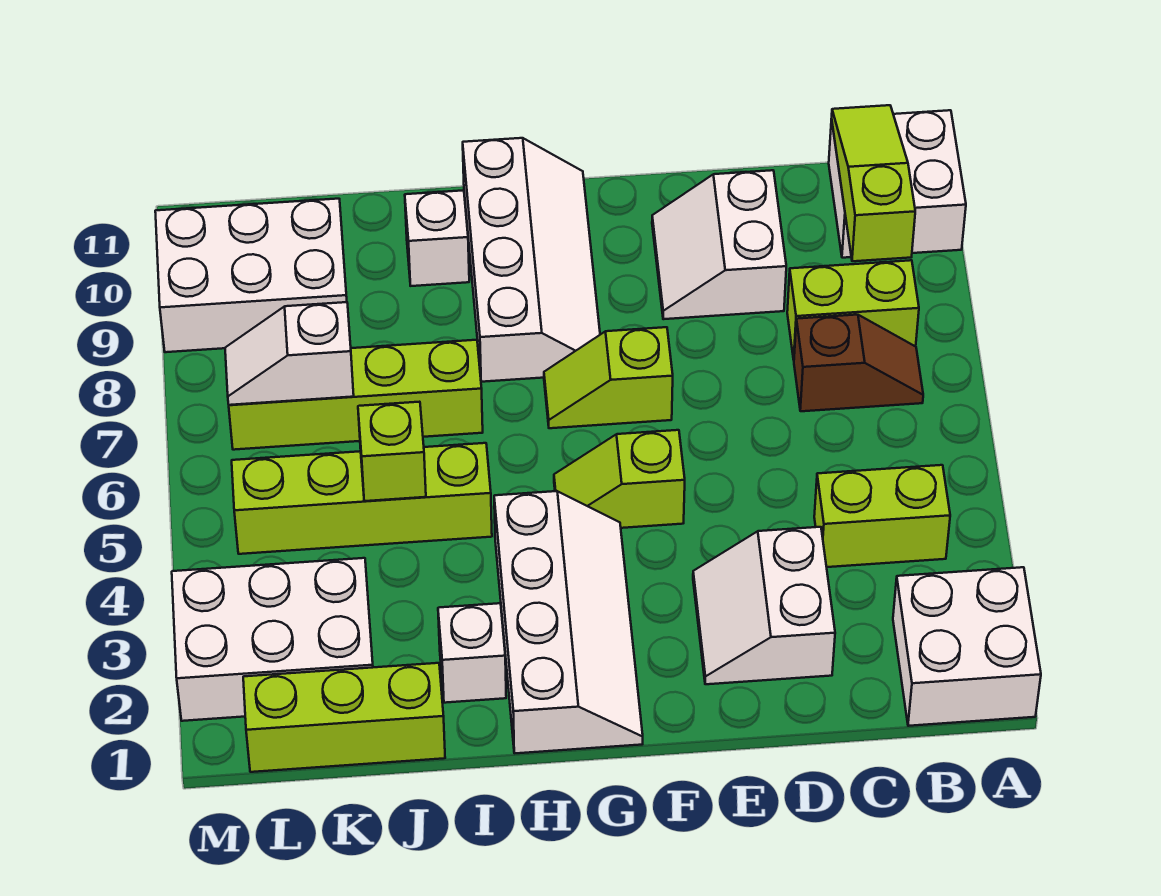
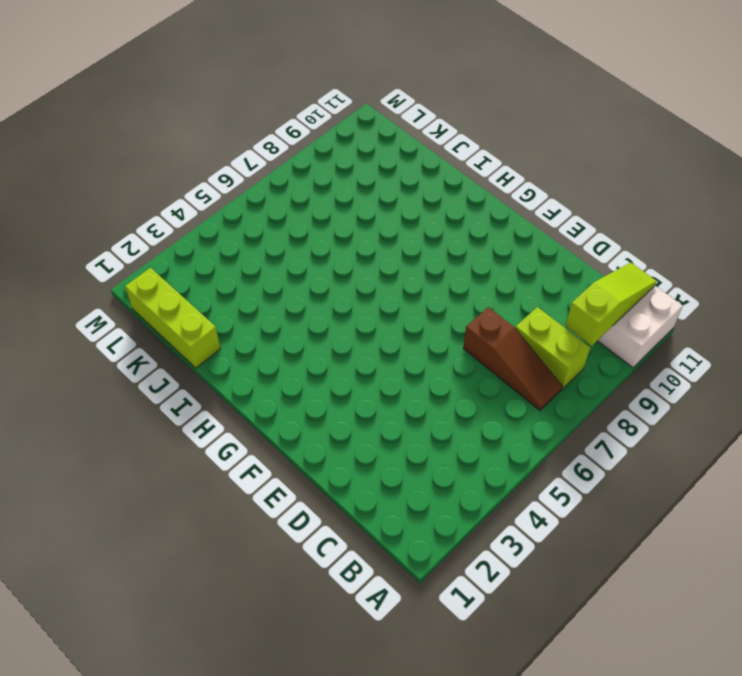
brown slope B7:D7 level 1 top D -> brown slope B7:C7 level 1 top C
none -> white brick A1:B2 level 1
none -> lime brick B4:C4 level 1
none -> white slope D2:E3 level 1 top D

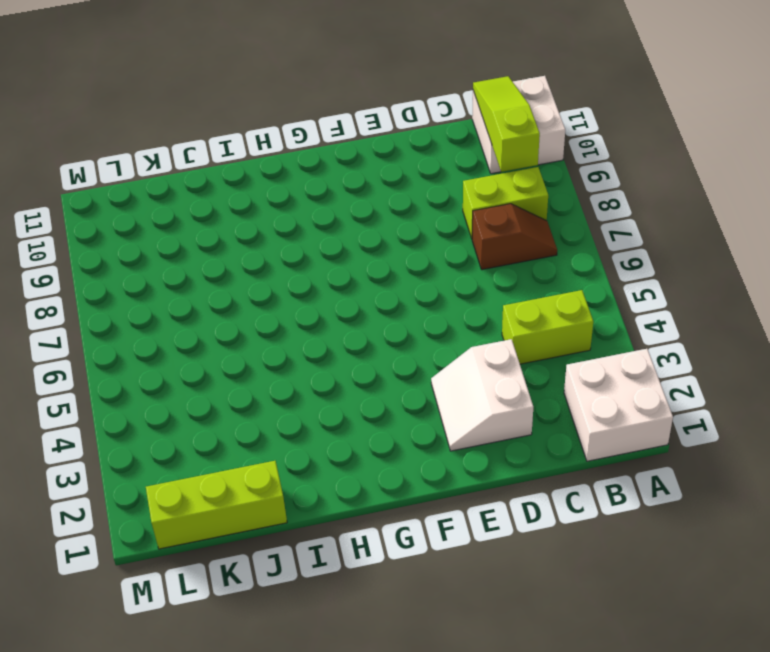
none -> white slope D9:E10 level 1 top D
none -> lime slope F5:G5 level 1 top F
none -> lime slope F7:G7 level 1 top F

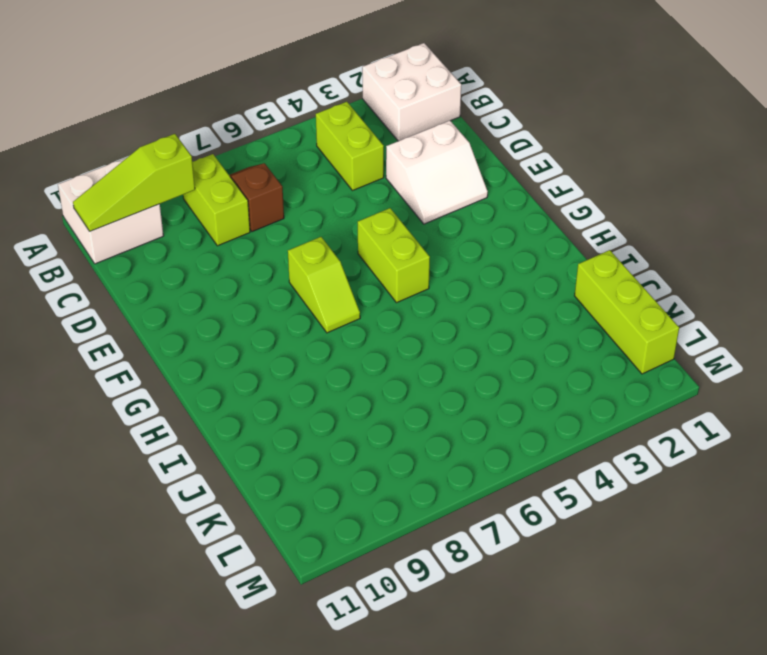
lime brick F5:G5 level 1 -> lime slope F5:G5 level 1 top F
none -> white slope D9:E10 level 1 top D
none -> white slope G1:H4 level 1 top H
none -> white slope G8:H11 level 1 top H

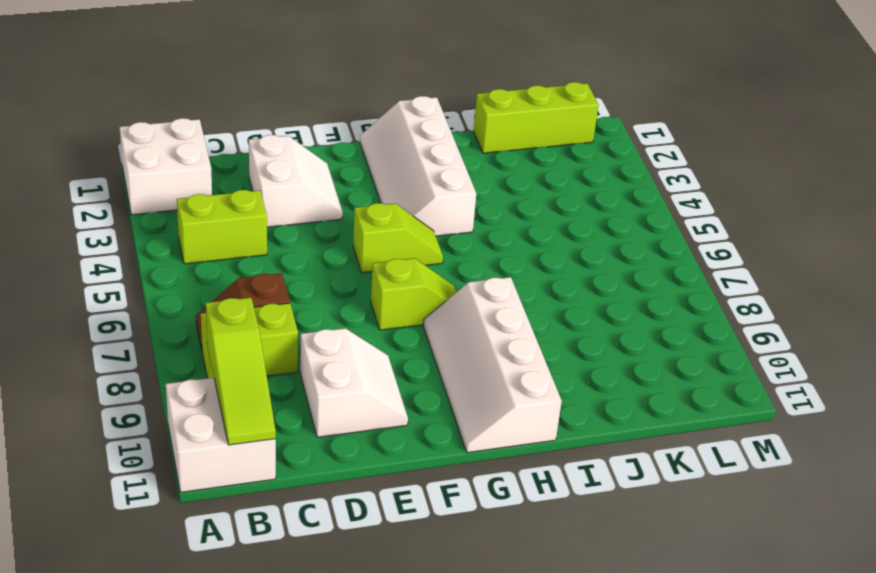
none -> white brick I2 level 1
none -> lime brick I5:L5 level 1
none -> lime brick I7:L7 level 1

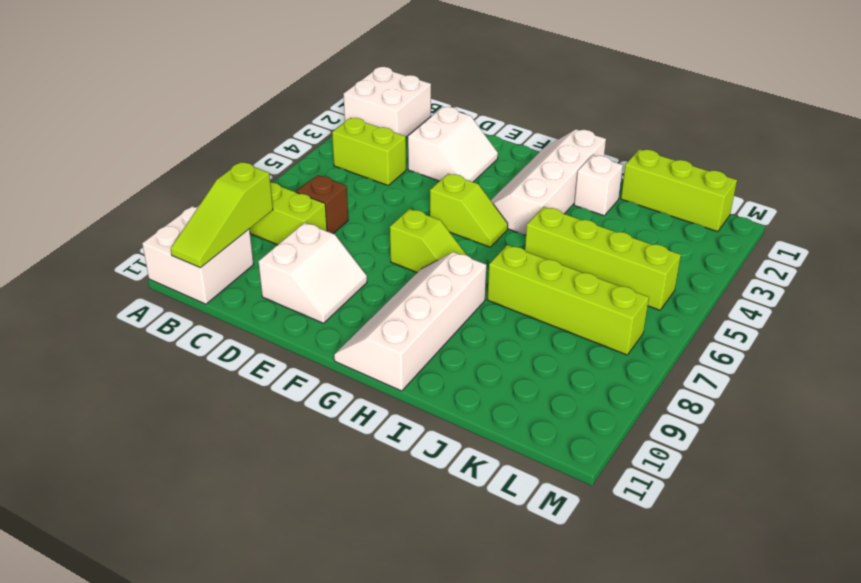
none -> white brick I10 level 1
none -> white brick K2:M3 level 1
none -> white brick K9:M10 level 1

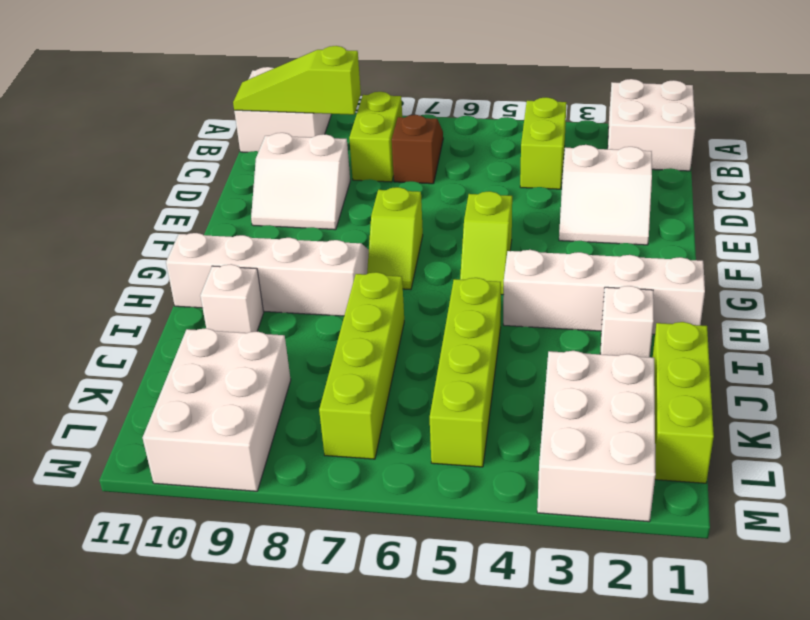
none -> lime brick J5 level 2
none -> white slope K7:L7 level 2 top K

